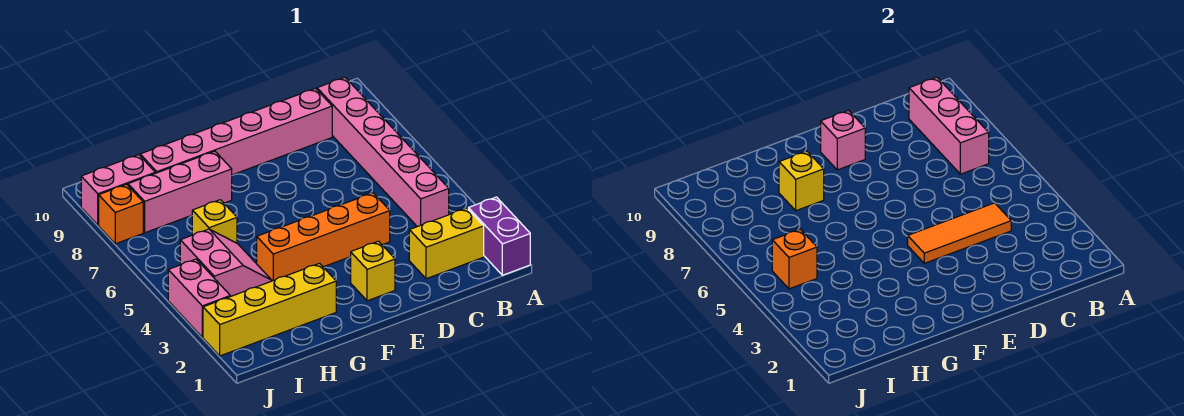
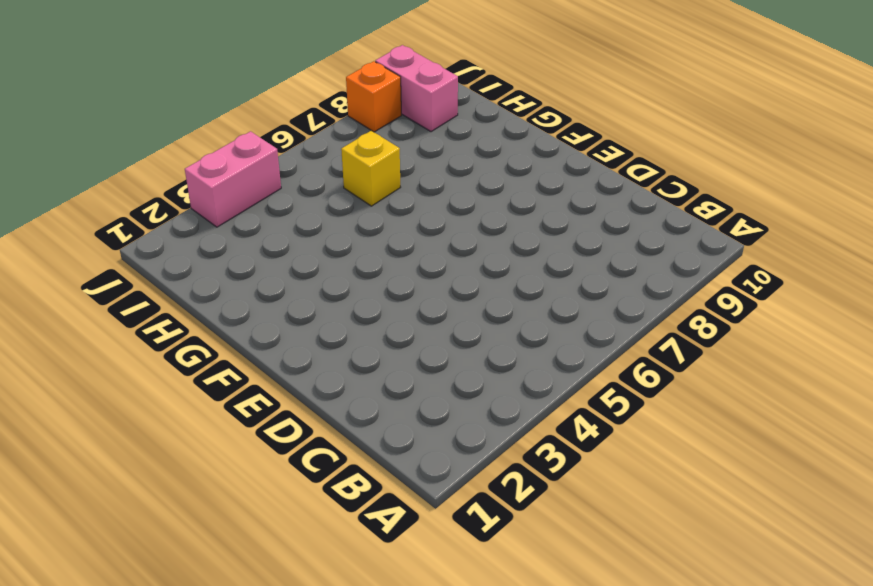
none -> purple brick A1:A2 level 1
none -> yellow brick B2:C2 level 1
none -> pink brick B4:B9 level 1

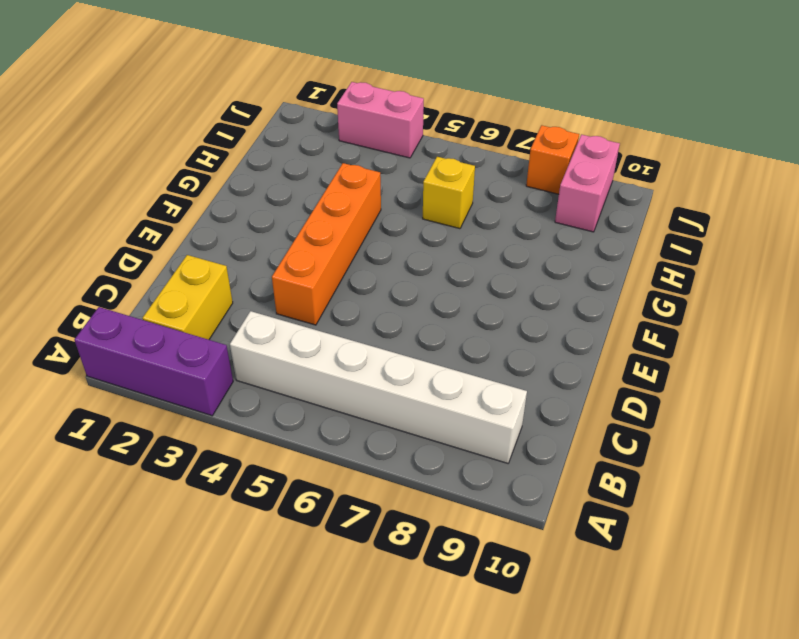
purple brick A1:A3 level 1 -> purple brick A1:A2 level 1
white brick B4:B9 level 1 -> pink brick B4:B9 level 1
none -> pink brick C9:H9 level 1
none -> yellow brick E2 level 1
none -> yellow brick G2:J2 level 1

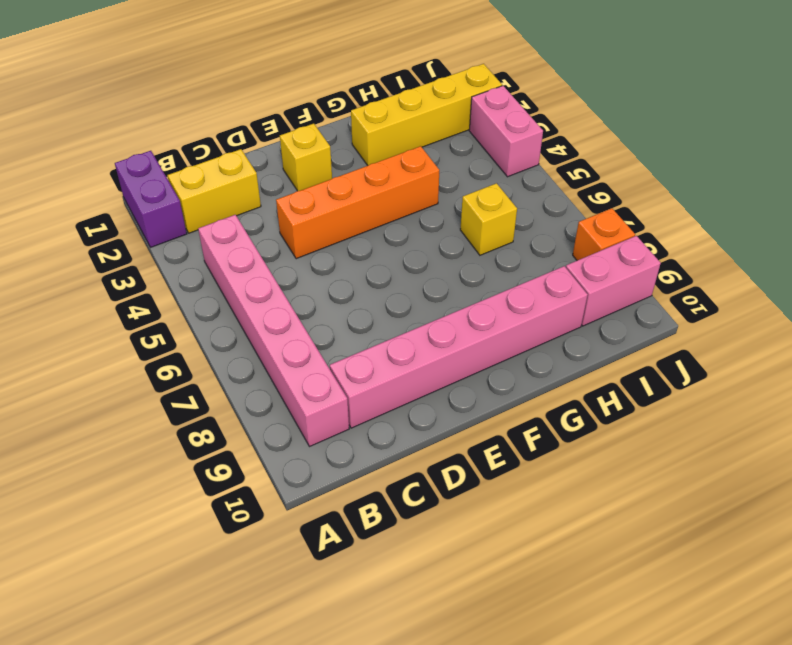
none -> pink brick G8:I8 level 1
none -> pink slope H4:I5 level 1 top I
none -> pink brick B7:B9 level 2

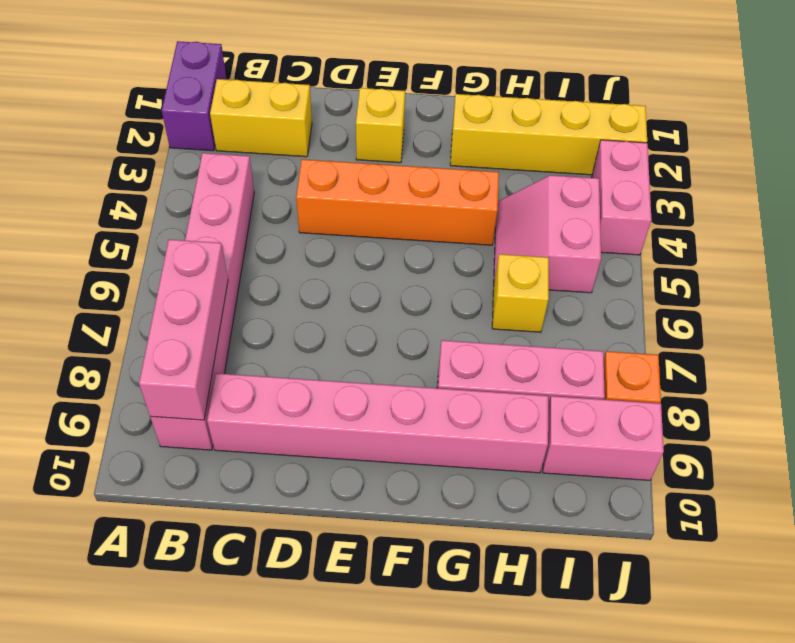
none -> orange tile C4:E4 level 2
none -> pink brick E9 level 2
none -> yellow brick G8 level 2

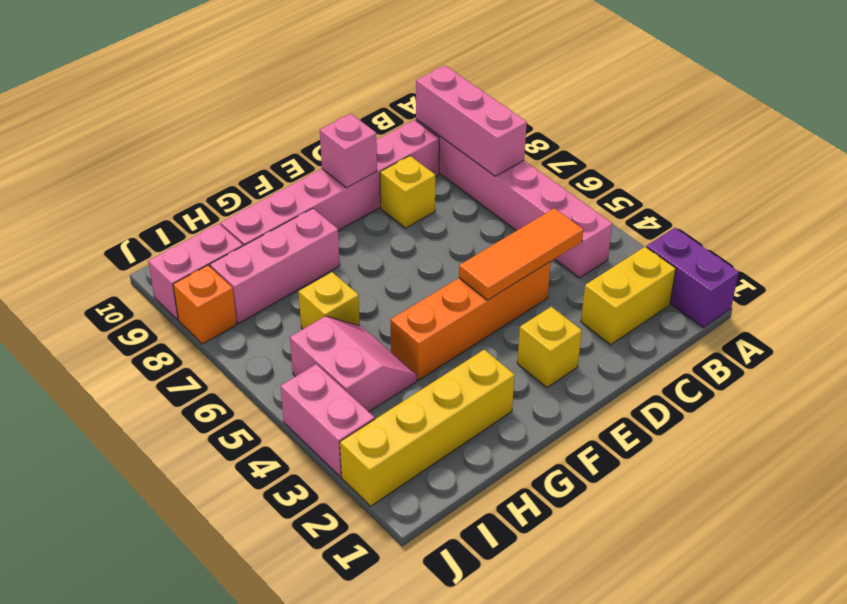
yellow brick D8 level 1 -> yellow brick G8 level 2
none -> orange brick I5 level 2

